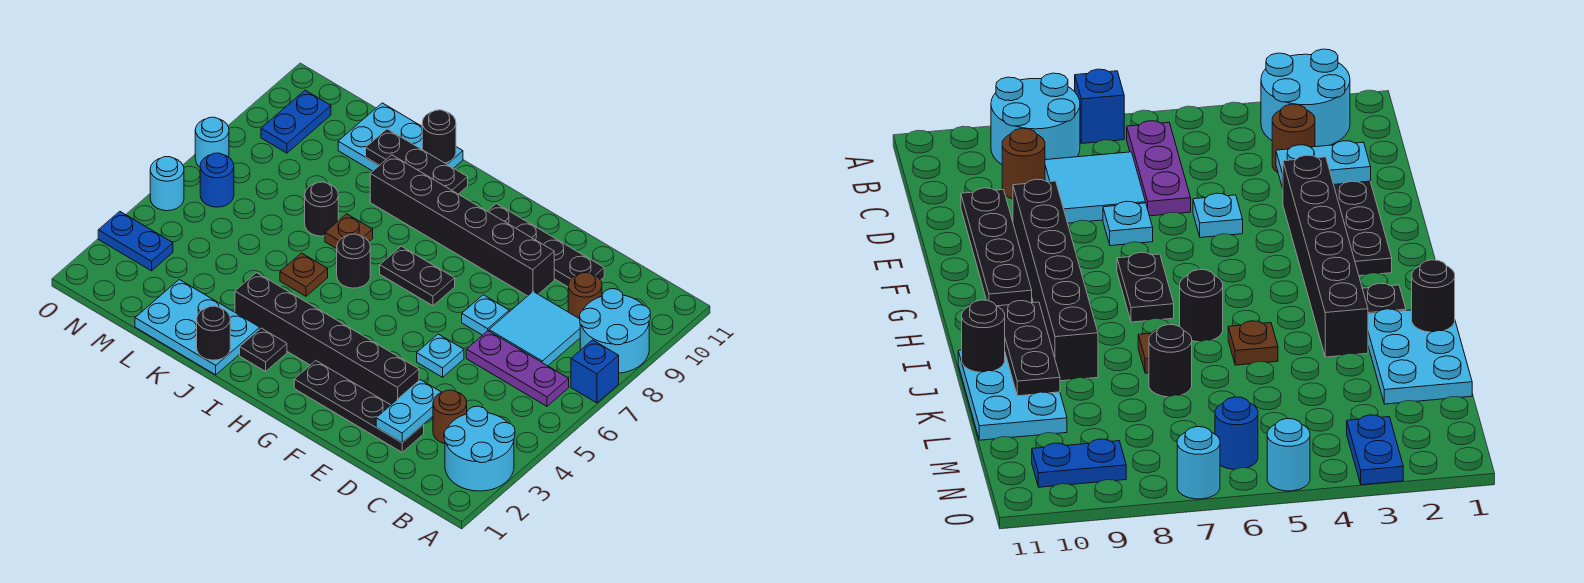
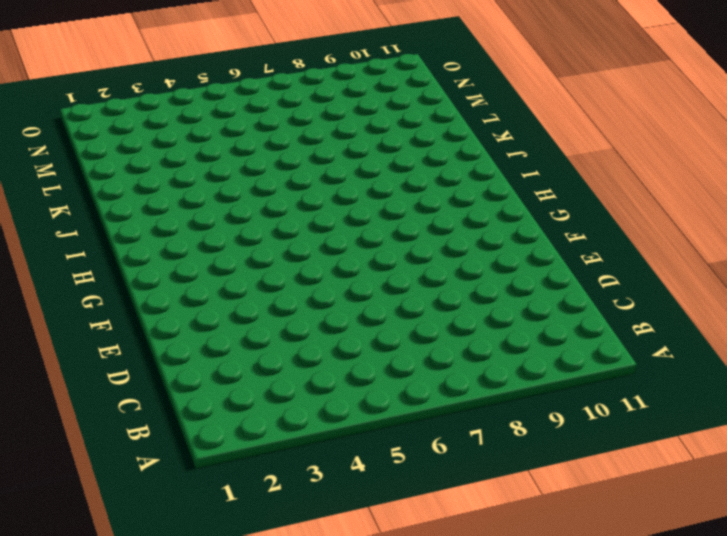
none -> cyan round brick A2:B3 level 1
none -> blue brick A7 level 1
none -> cyan round brick A8:B9 level 1
none -> purple plate B6:D6 level 1

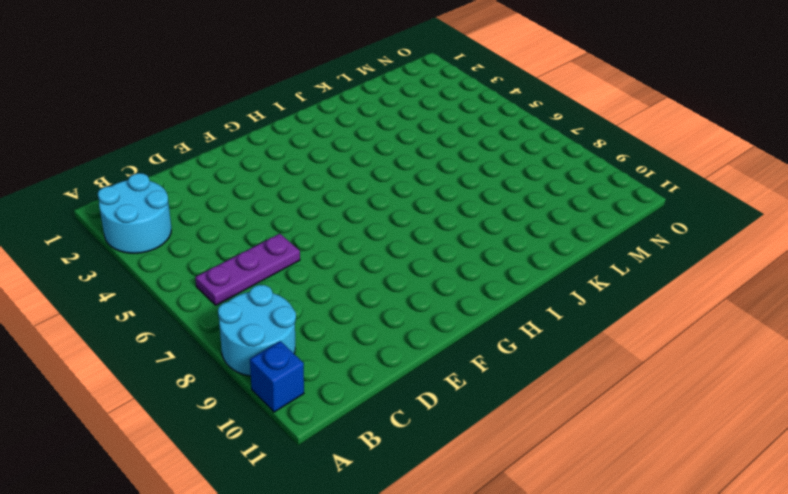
blue brick A10 level 1 -> blue brick A7 level 1
none -> brown round brick C3 level 1
none -> cyan tile C7:D8 level 1
none -> brown round brick C9 level 1
none -> black plate D2:G2 level 1

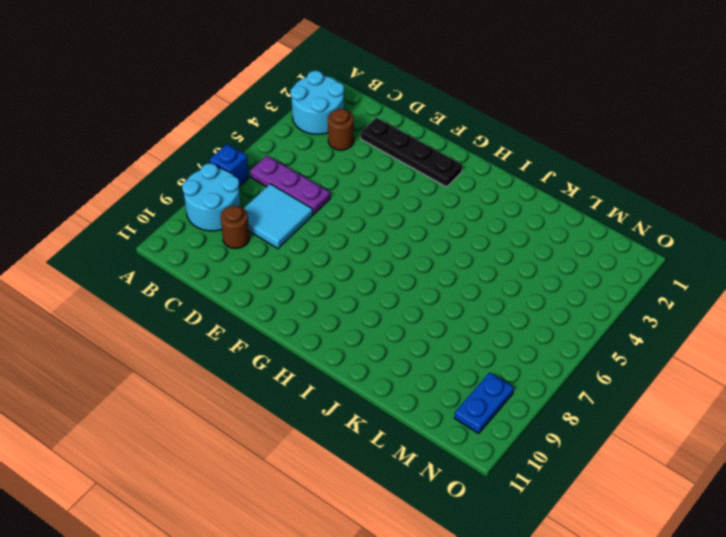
none -> black plate D10:G10 level 1
none -> black brick E3:J3 level 1
none -> cyan plate E5 level 1
none -> cyan plate E7 level 1

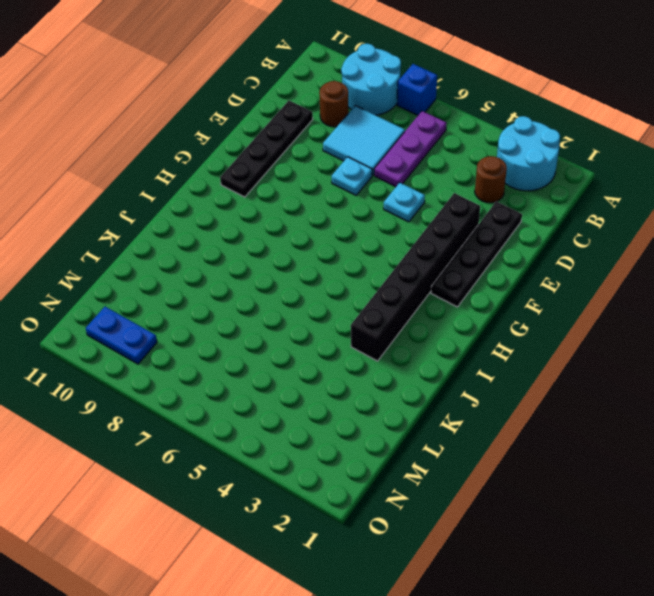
none -> black brick E9:J9 level 1
none -> black plate G7:H7 level 1
none -> black plate I2 level 1
none -> black round brick I6 level 1

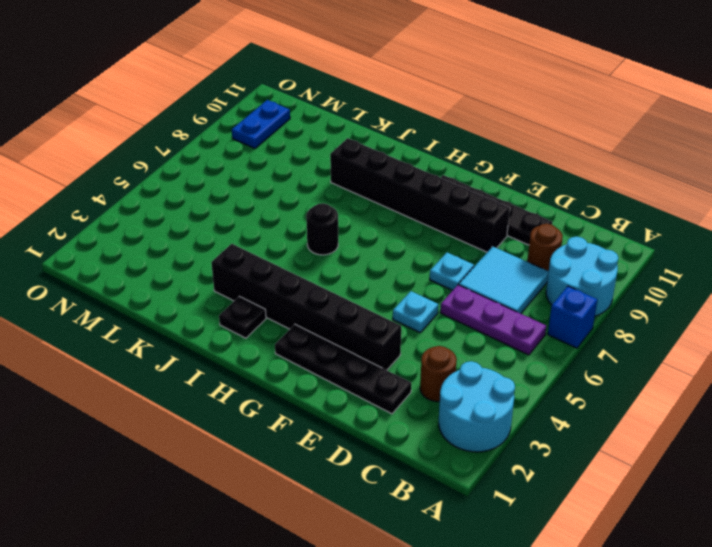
none -> black plate G7:H7 level 1
none -> cyan plate J1:L2 level 1
none -> brown plate J5 level 1
none -> brown plate J7 level 1

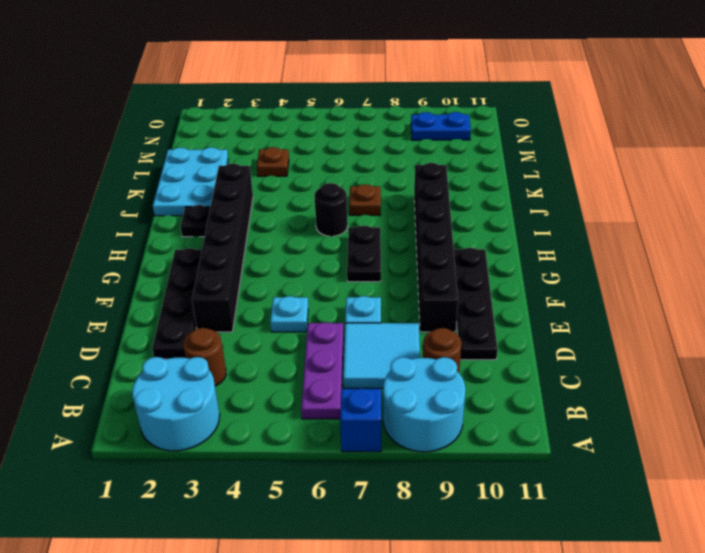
brown plate L4 level 1 -> brown plate J5 level 1
none -> cyan plate J10:L11 level 1
none -> black round brick K7 level 1
none -> blue plate N3:O3 level 1
none -> blue round brick N6 level 1

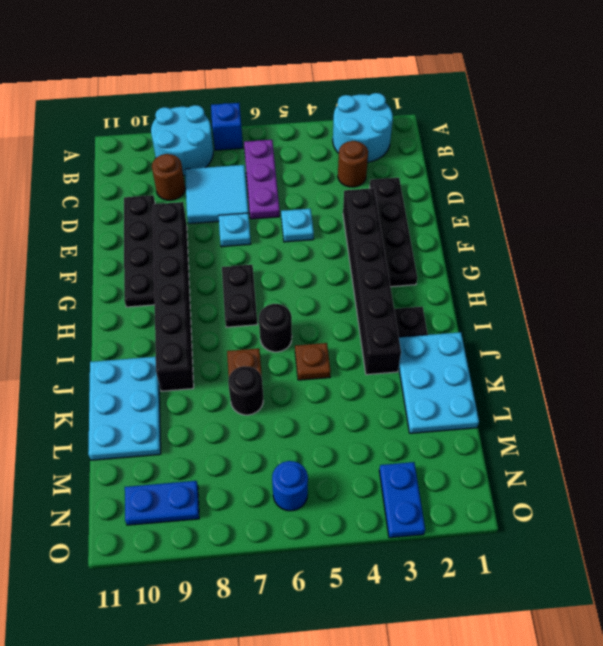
none -> cyan round brick O5 level 1
none -> cyan round brick O7 level 1
none -> cyan plate D2:D3 level 2
none -> black plate I10:K10 level 2

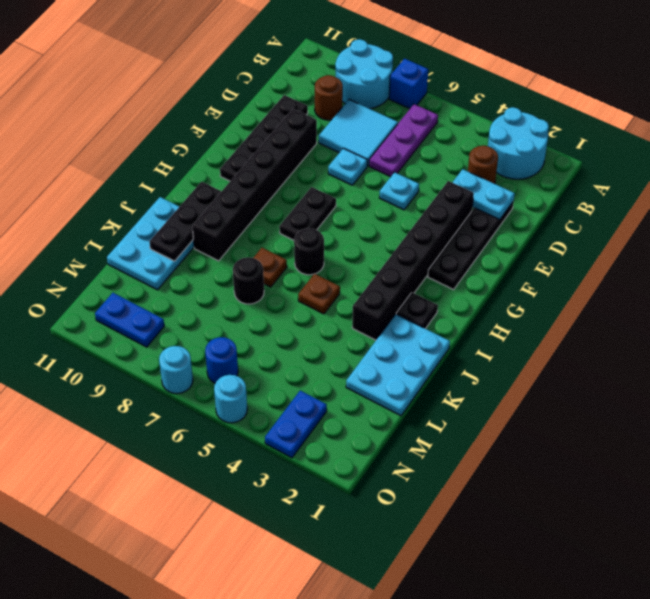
none -> black round brick J1 level 2
none -> black round brick J11 level 2

